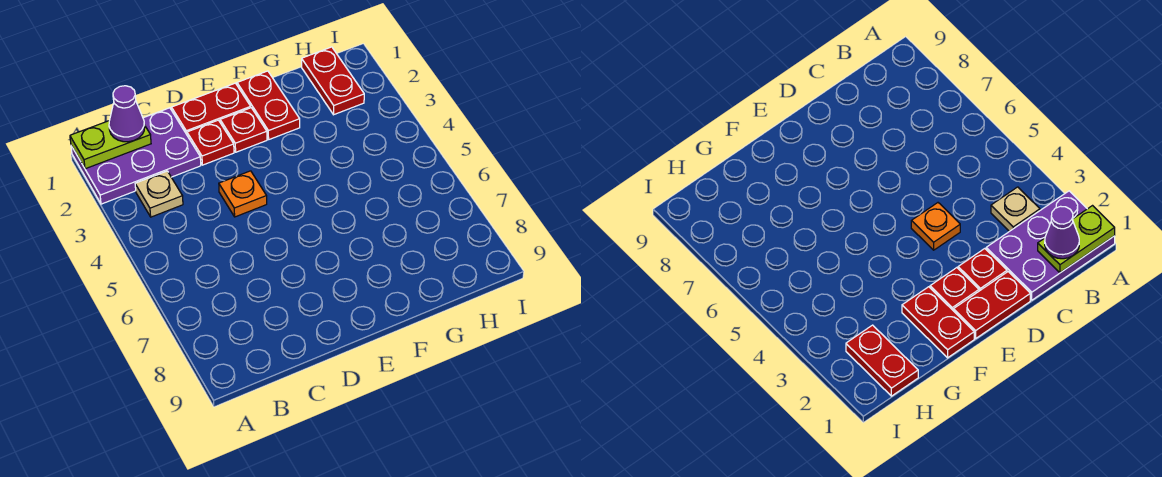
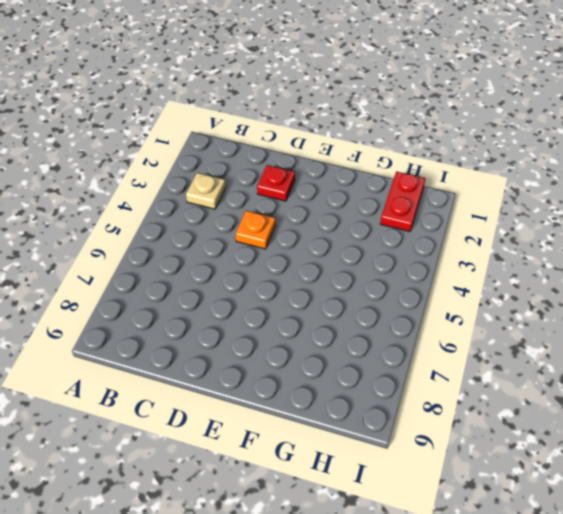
none -> purple plate A1:C2 level 1
none -> red plate D1:E1 level 1

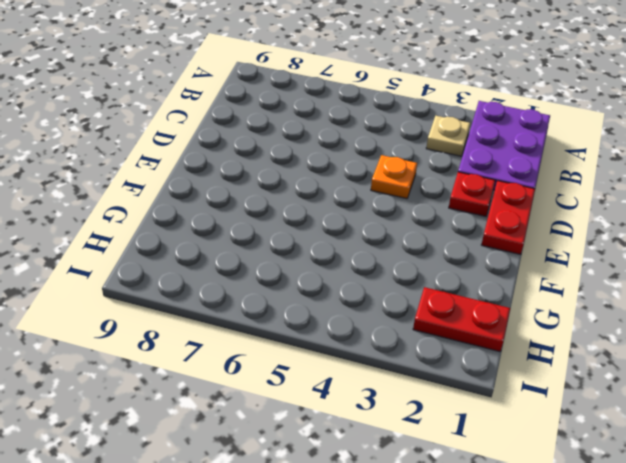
none -> red plate E2 level 1
none -> red plate F1:F2 level 1

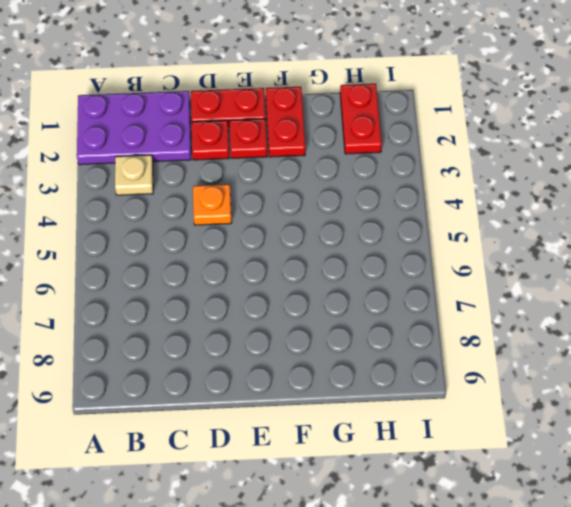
none -> lime plate A1:B1 level 2
none -> purple cone B1 level 3

